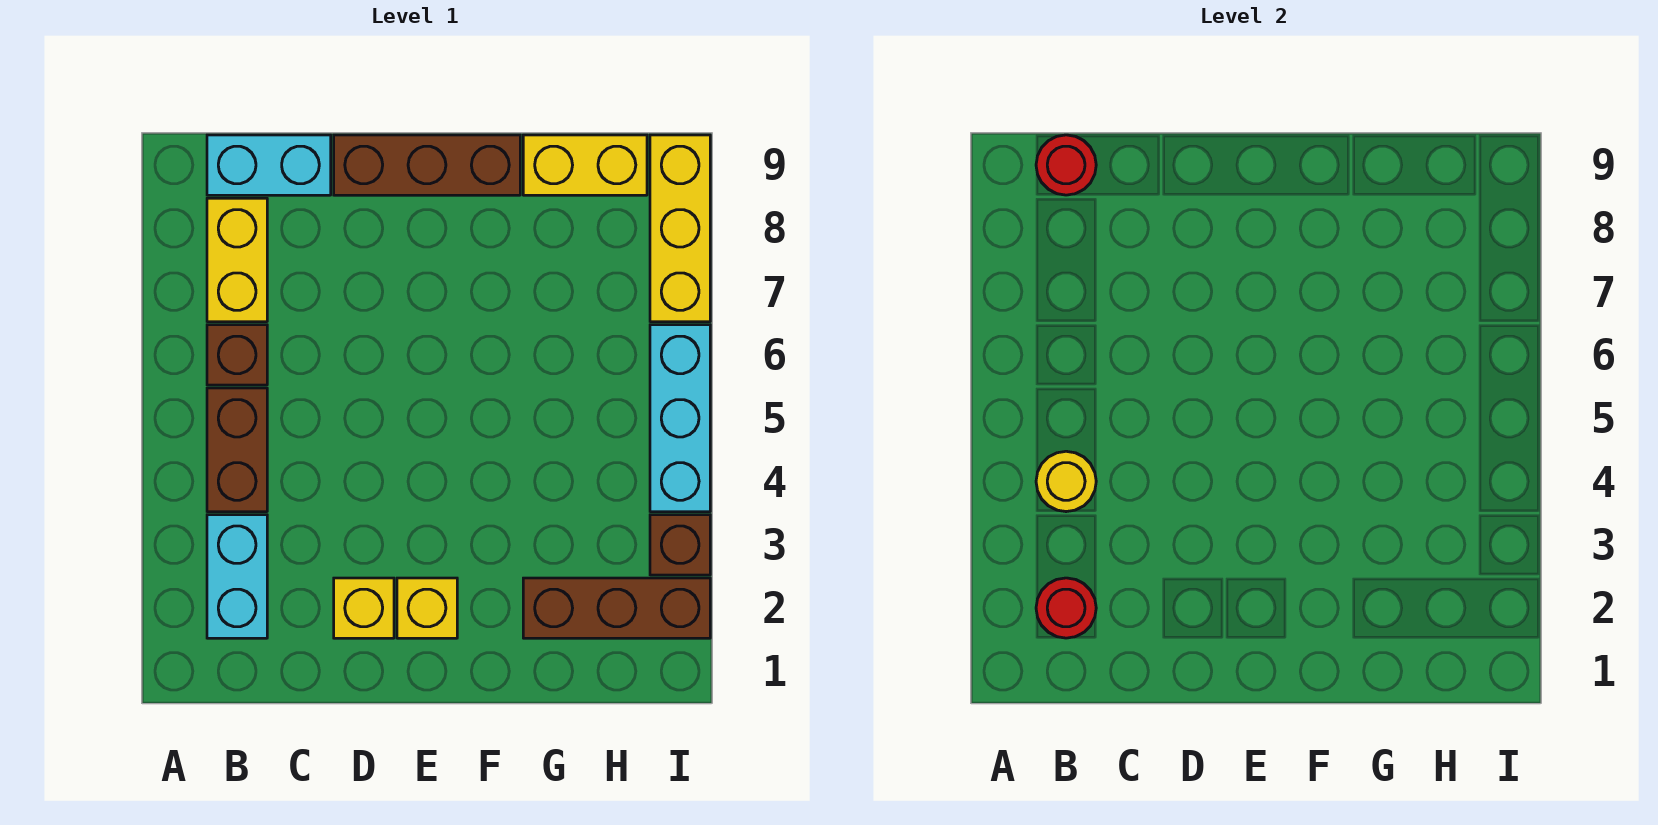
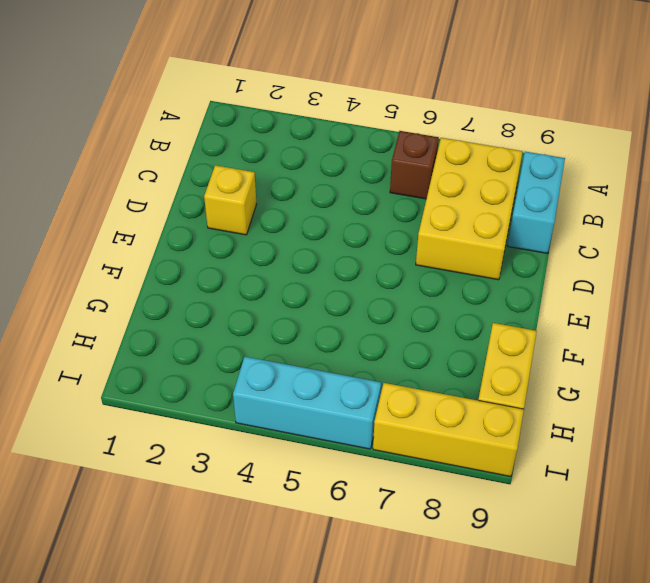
yellow brick B7:D8 level 1 -> yellow brick B7:B8 level 1
none -> cyan brick B2:B3 level 1
none -> brown brick B4:B5 level 1
none -> brown brick D9:F9 level 1

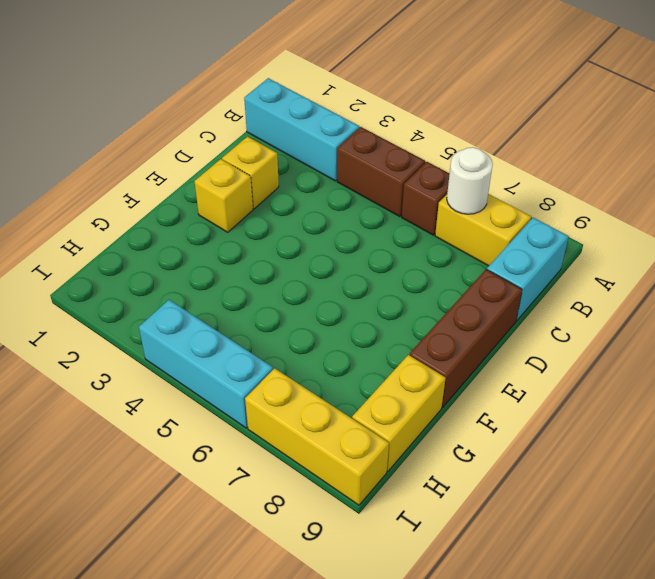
cyan brick B1:B3 level 1 -> cyan brick B2:B3 level 1
white round brick B7 level 2 -> none
none -> brown brick G2:I2 level 1
none -> brown brick I3 level 1
none -> red round brick B2 level 2

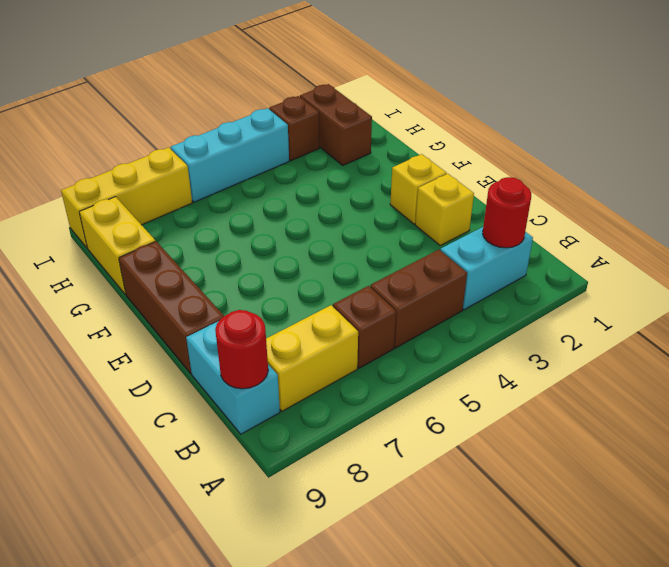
brown brick H2:I2 level 1 -> brown brick G2:I2 level 1
none -> yellow round brick B4 level 2

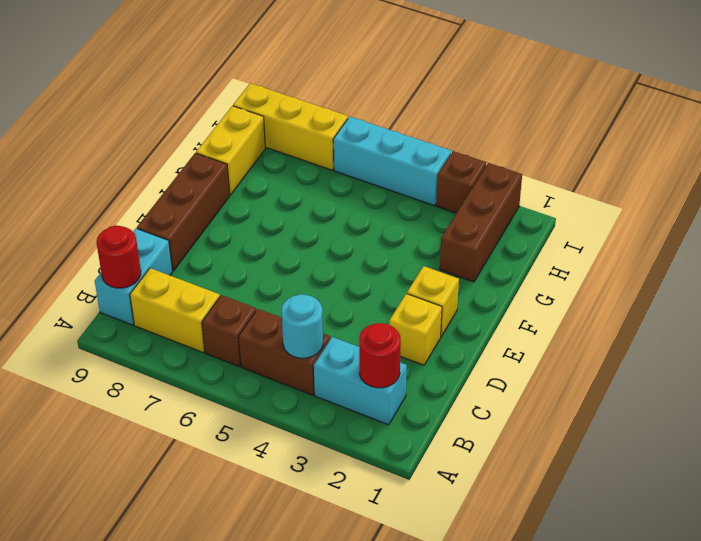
cyan round brick B4 level 2 -> yellow round brick B4 level 2

